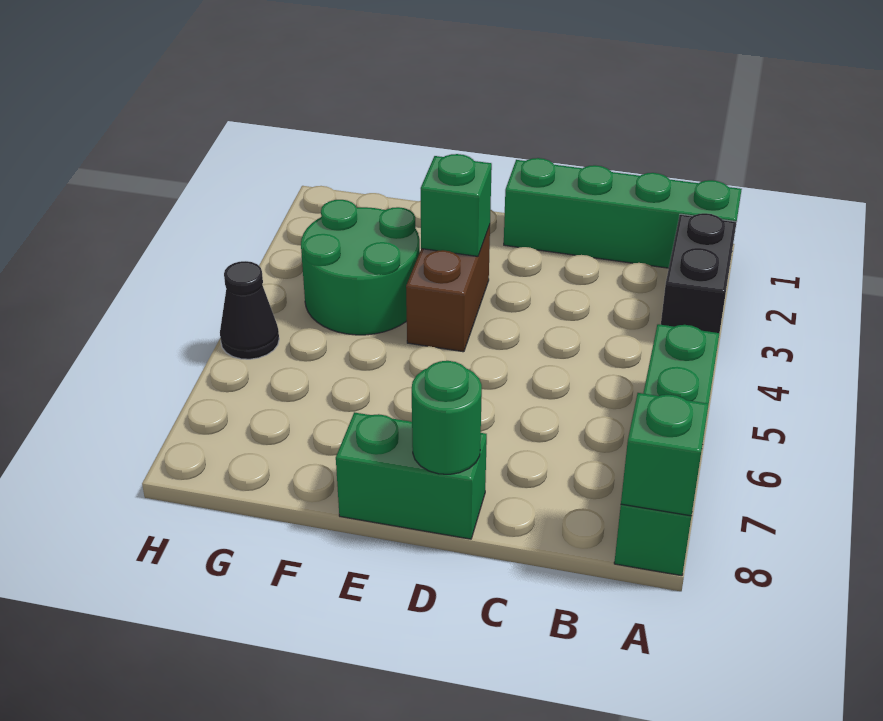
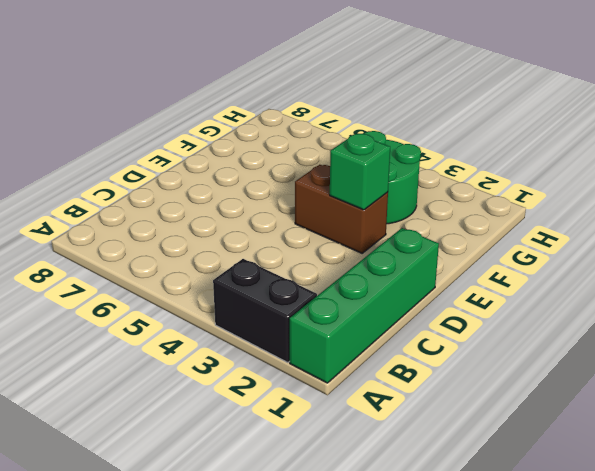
none -> green brick A5:A8 level 1
none -> green brick D8:E8 level 1

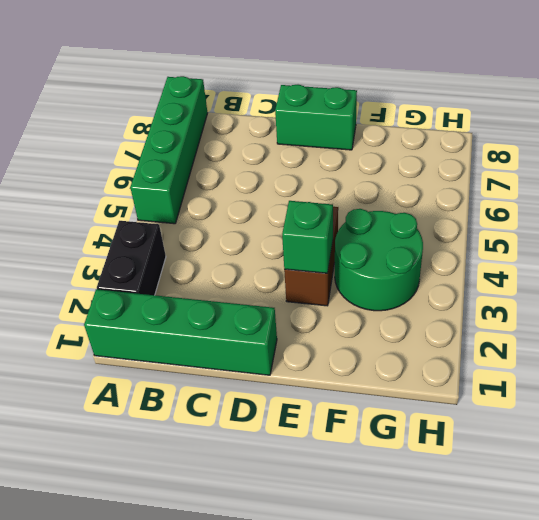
none -> black cone H5 level 1
none -> green brick A8 level 2

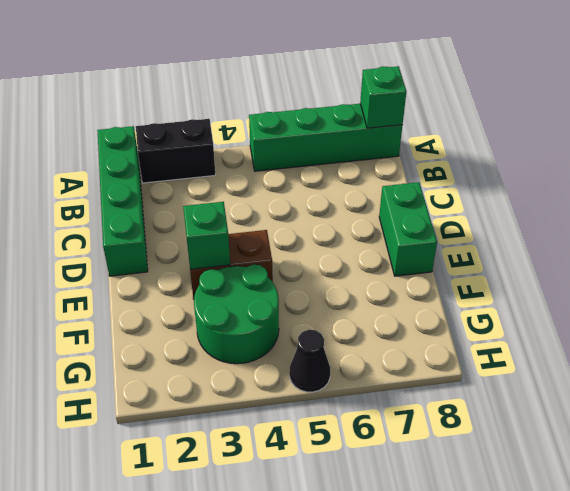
none -> green round brick D8 level 2

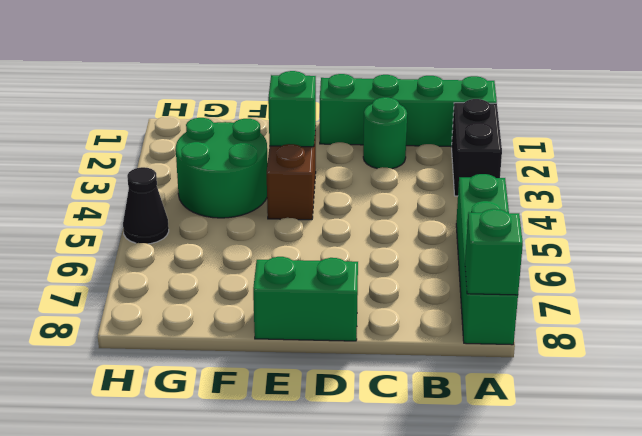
green round brick C2 level 1 -> green round brick D8 level 2

